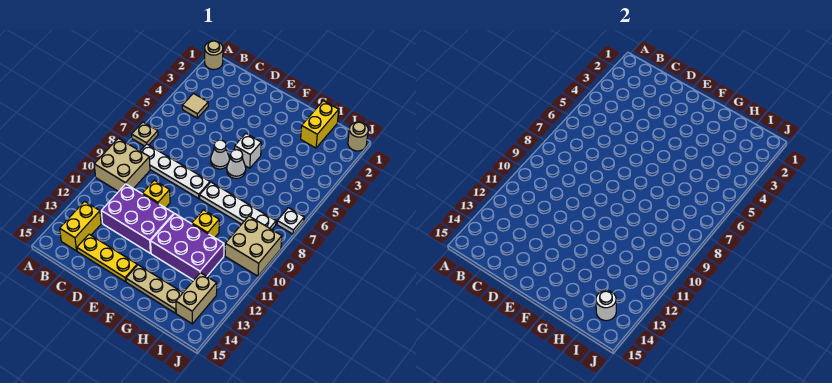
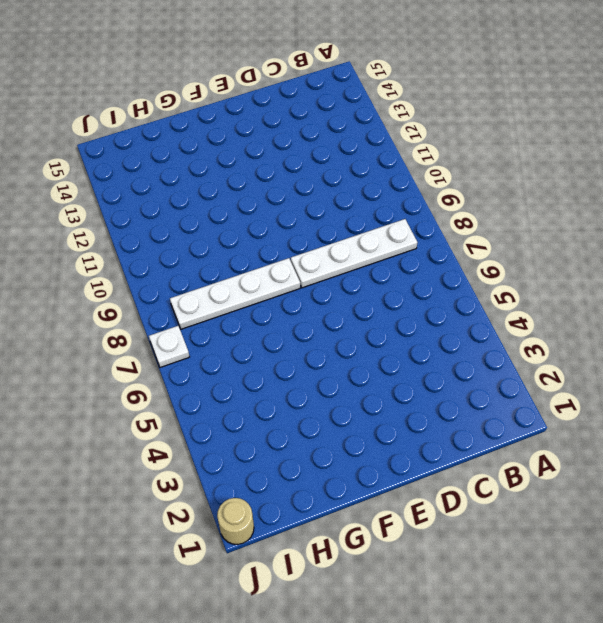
none -> tan round brick A1 level 1
none -> tan plate A7 level 1
none -> tan brick A9:B10 level 1

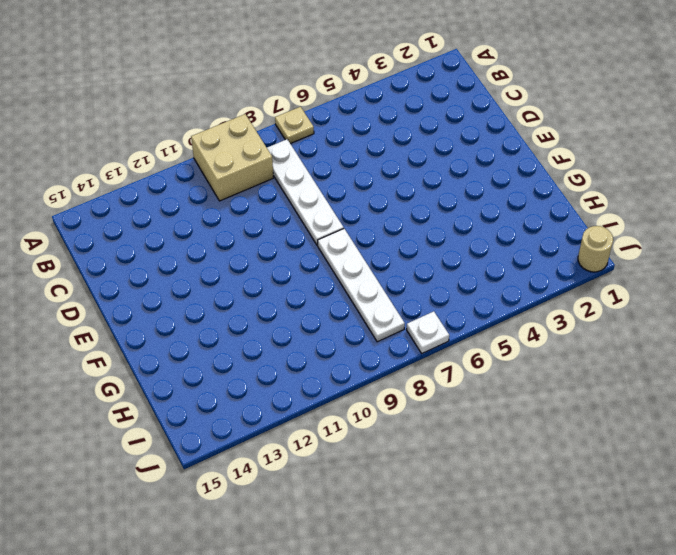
none -> tan round brick A1 level 1
none -> tan tile B4 level 1
none -> yellow brick B13:B14 level 1

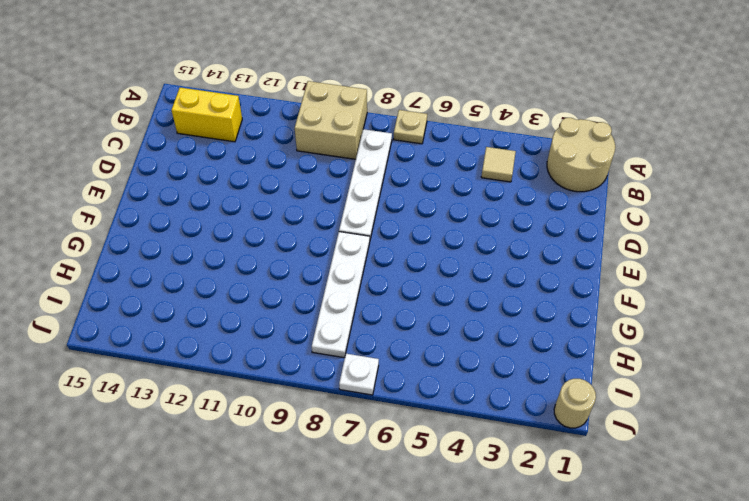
tan round brick A1:B2 level 1 -> tan round brick A1 level 1
none -> purple brick C11:E12 level 1
none -> yellow plate C14:E14 level 1
none -> yellow brick D10 level 1

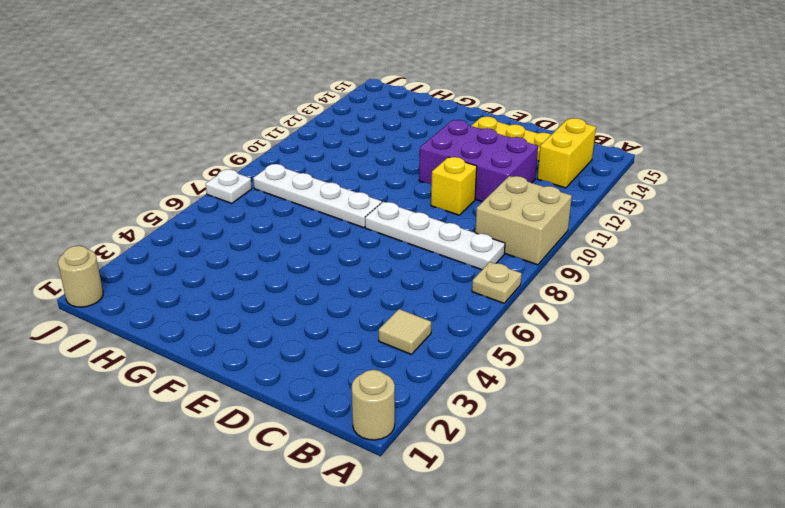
none -> white cone E6 level 1
none -> white brick F5 level 1
none -> white cone F6 level 1

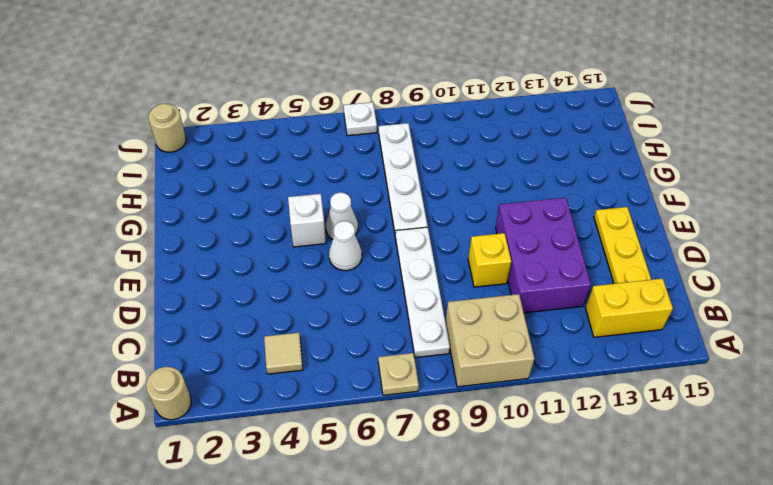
none -> purple brick F11:H12 level 1
none -> tan plate F14:H14 level 1
none -> yellow brick G10 level 1

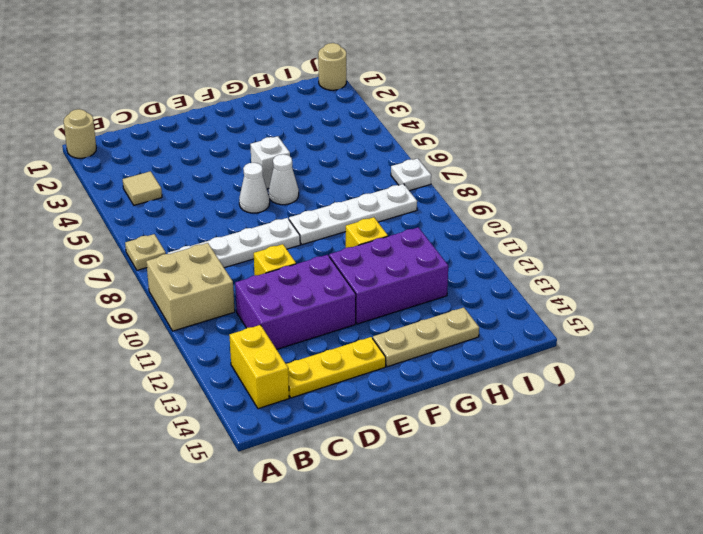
none -> yellow brick H1:H2 level 1
none -> tan brick I9:J10 level 1
none -> tan brick I13:I14 level 1

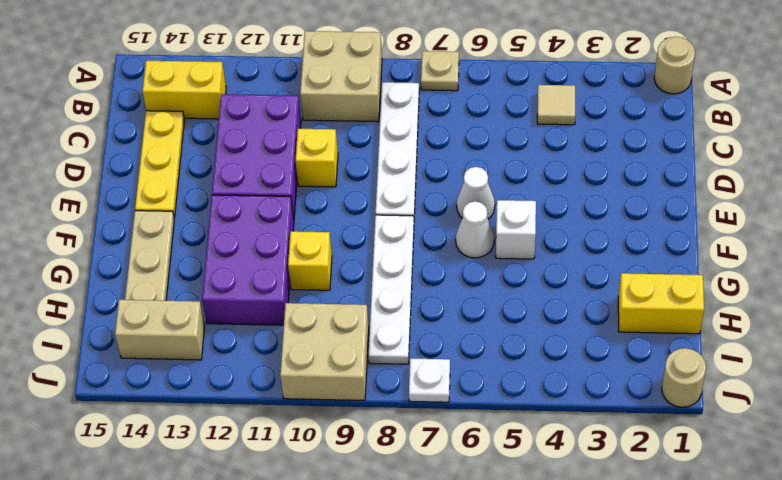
none -> white round brick I14 level 2

